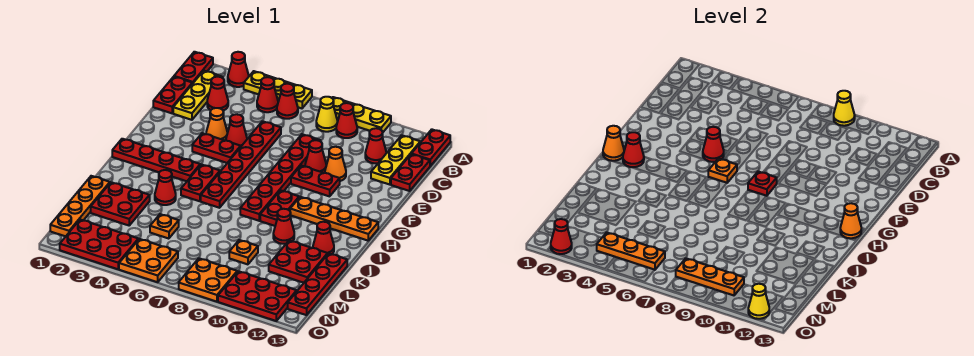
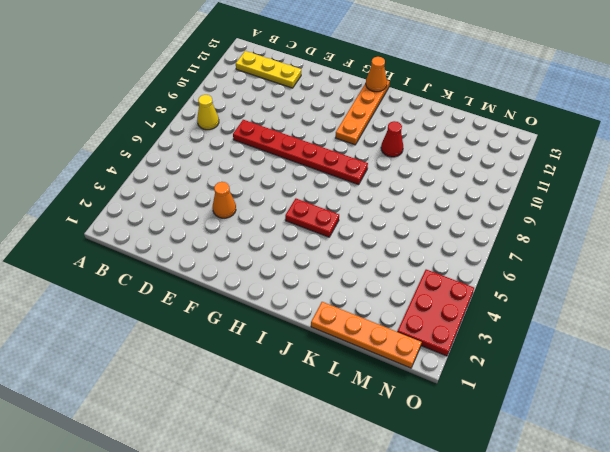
none -> red plate A1:B1 level 1
none -> red cone A3 level 1
none -> yellow plate A4:A6 level 1
none -> yellow plate A8:A10 level 1

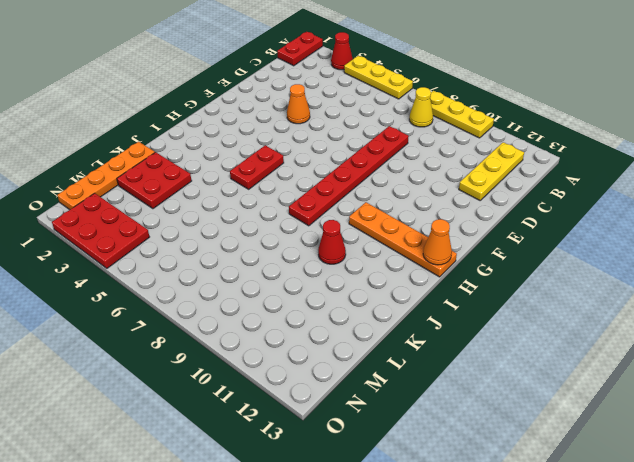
none -> red plate A13:B13 level 1
none -> yellow plate B2:D2 level 1
none -> red cone B5 level 1
none -> red cone B6 level 1

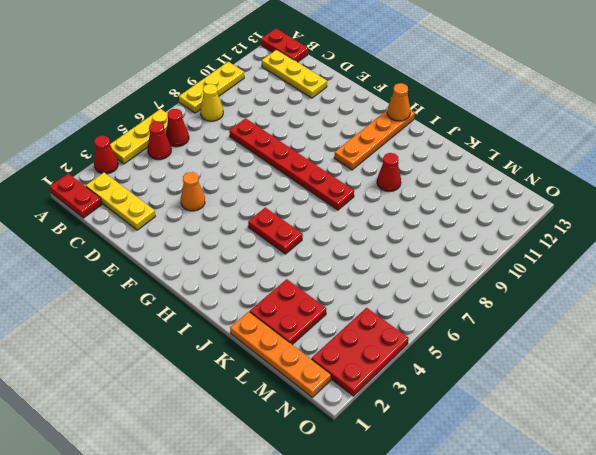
none -> red cone B9 level 1
none -> red plate C1:D1 level 1
none -> red cone C3 level 1
none -> red cone C11 level 1

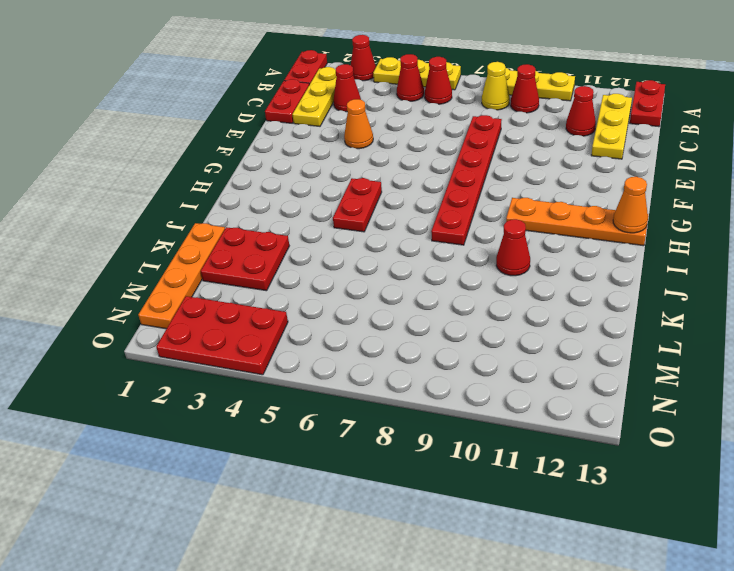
none -> red plate C13:D13 level 1
none -> red plate D6:I6 level 1
none -> red cone E5 level 1
none -> red cone E9 level 1

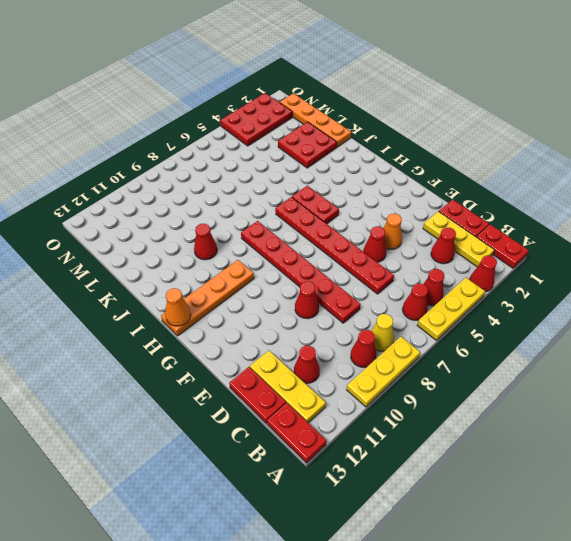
none -> orange cone E10 level 1
none -> red plate F4:F5 level 1
none -> red plate F9:F10 level 1
none -> red plate H1:H4 level 1

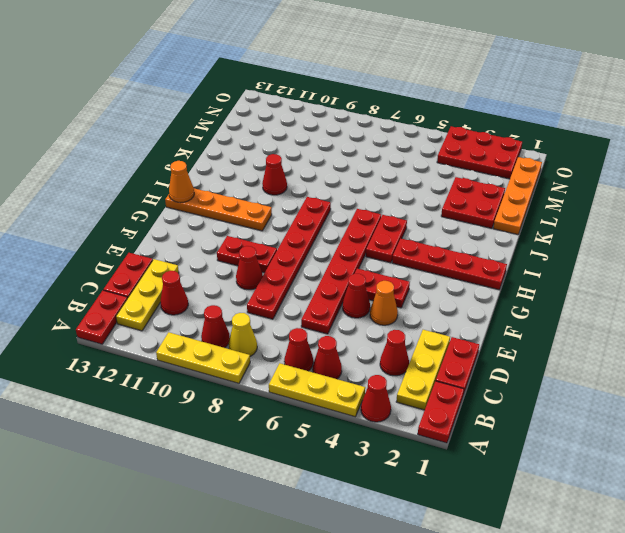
none -> orange cone E10 level 1
none -> red plate H9:I9 level 1
none -> red cone J4 level 1
none -> red cone J12 level 1

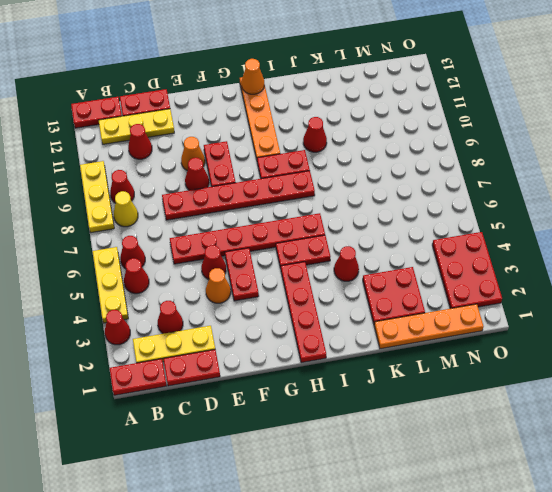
none -> red cone J12 level 1
none -> red plate K11:L12 level 1
none -> red plate K13:N13 level 1
none -> orange plate L5 level 1

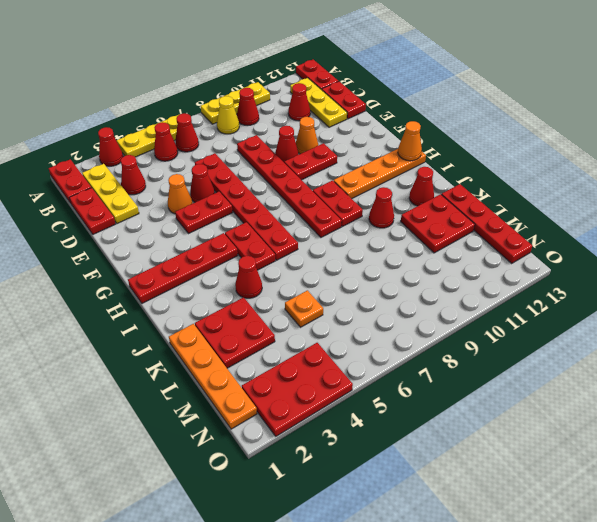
none -> orange plate L9 level 1
none -> orange plate N5:O6 level 1
none -> orange plate N8:O9 level 1
none -> red plate N10:O12 level 1

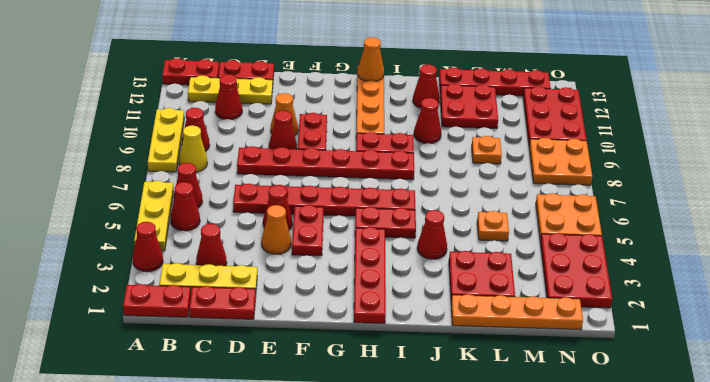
none -> yellow cone A9 level 2
none -> red cone F5 level 2
none -> orange plate G6 level 2
none -> red plate G8 level 2

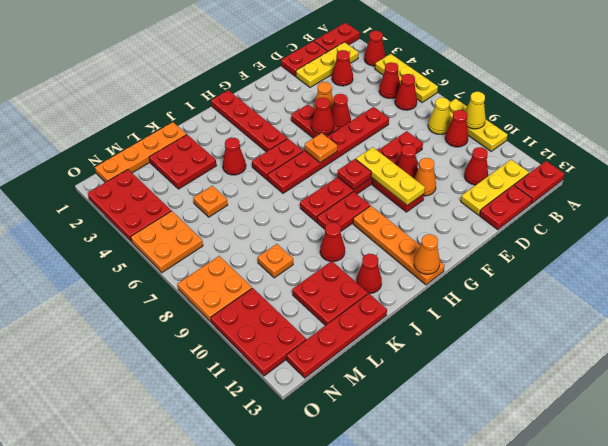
yellow plate F8:F10 level 2 -> none
none -> orange cone H1 level 2
none -> red cone H2 level 2
none -> orange plate N4:N6 level 2
none -> orange plate N8:N10 level 2

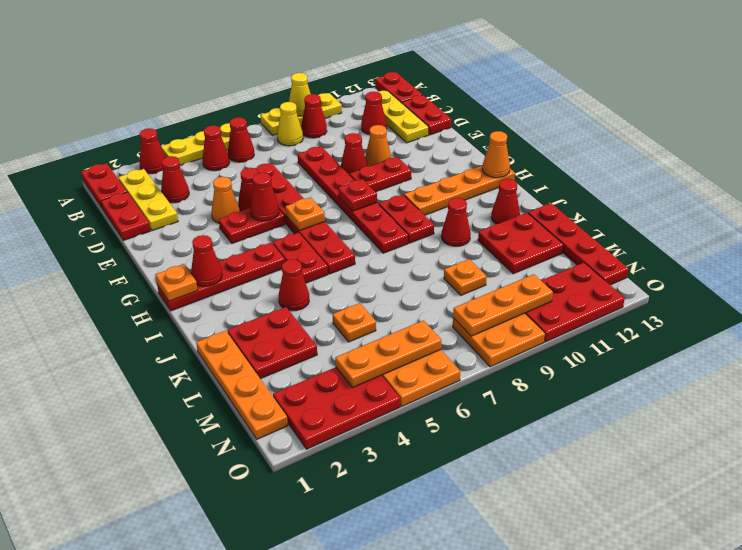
orange plate H1 level 2 -> orange cone H1 level 2
none -> red cone O2 level 2
none -> yellow cone O12 level 2

